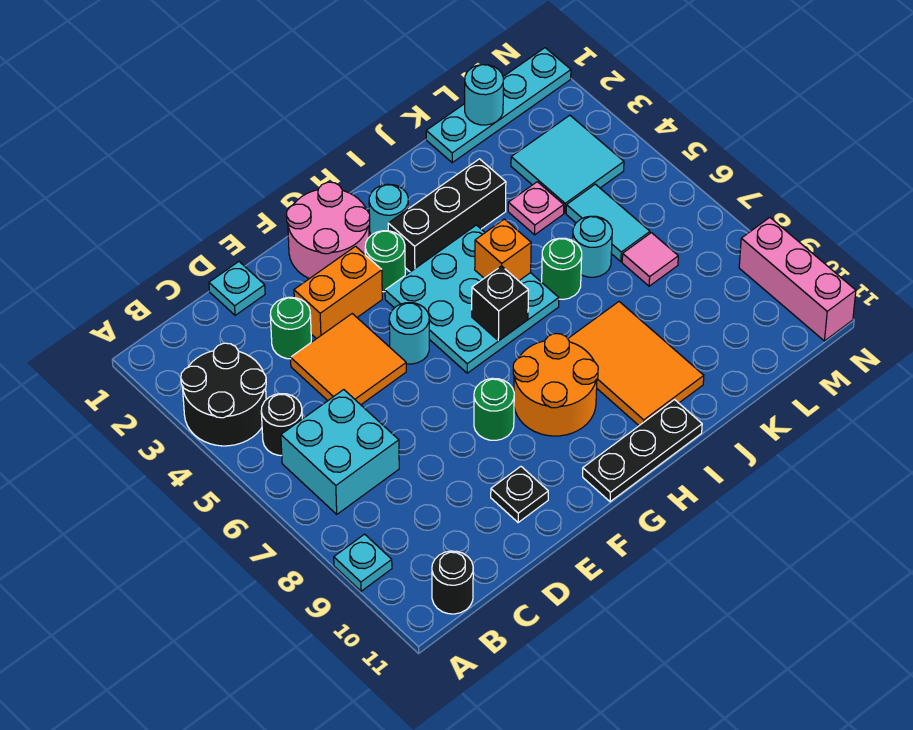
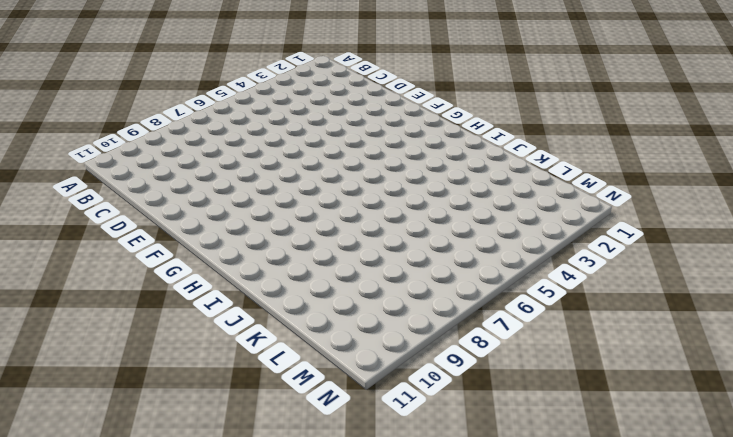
none -> black round brick A3:B4 level 1
none -> cyan plate A9 level 1
none -> black round brick B5 level 1
none -> cyan brick B6:C7 level 1

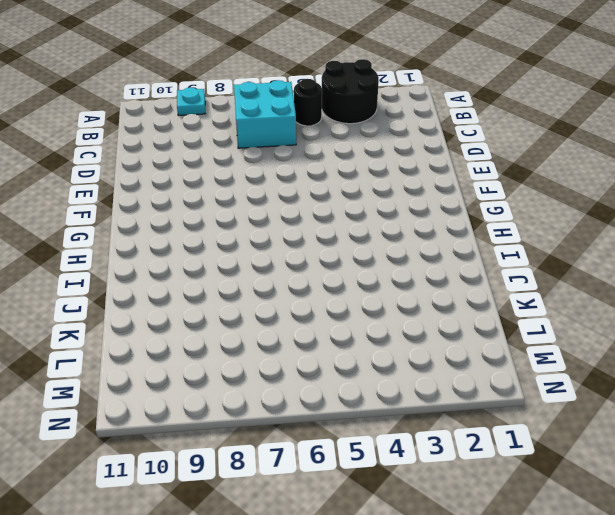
none -> black round brick B11 level 1
none -> cyan plate D1 level 1
none -> green round brick D3 level 1
none -> orange tile D4:E5 level 1

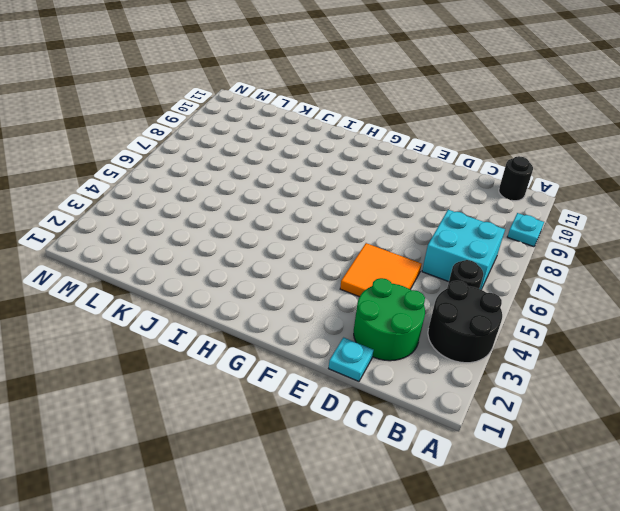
green round brick C2:D3 level 1 -> green round brick D3 level 1
none -> orange brick E3:F3 level 1
none -> black plate E10 level 1
none -> pink round brick F1:G2 level 1
none -> cyan round brick F5 level 1

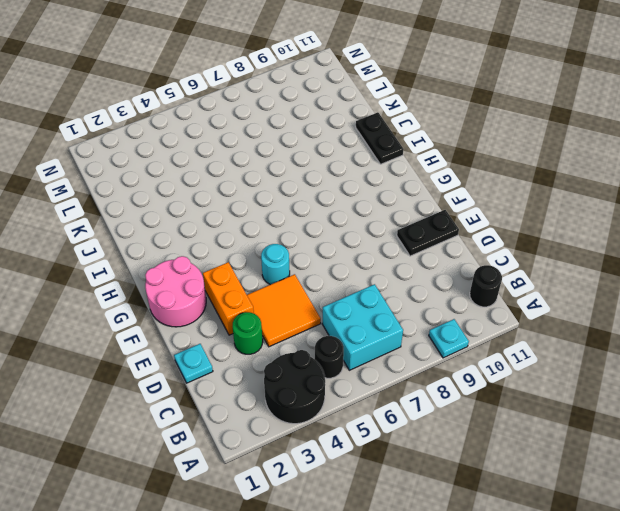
black plate E10:E11 level 1 -> black plate E10 level 1
black plate I11:J11 level 1 -> black plate G11:I11 level 1
none -> green round brick F8 level 1
none -> green round brick G3 level 1
none -> cyan plate G4:I6 level 1
none -> orange round brick G8:H9 level 1

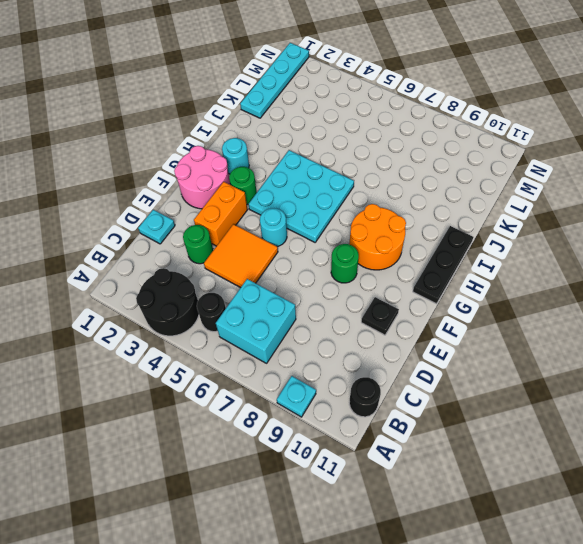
none -> black brick H3:J3 level 1
none -> orange tile I8:J10 level 1
none -> green round brick J6 level 1
none -> pink plate K4 level 1

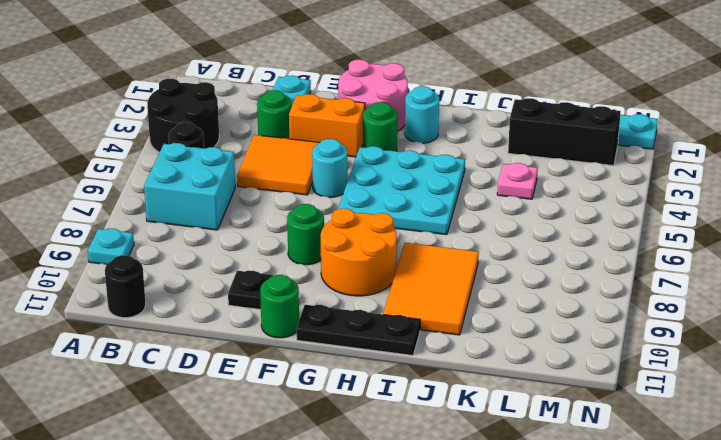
green round brick F11 level 1 -> green round brick J6 level 1
black brick K2:M2 level 1 -> black brick H3:J3 level 1
none -> cyan round brick K6 level 1
none -> cyan tile L3:M4 level 1
none -> cyan tile L5:L6 level 1
none -> pink tile L7 level 1

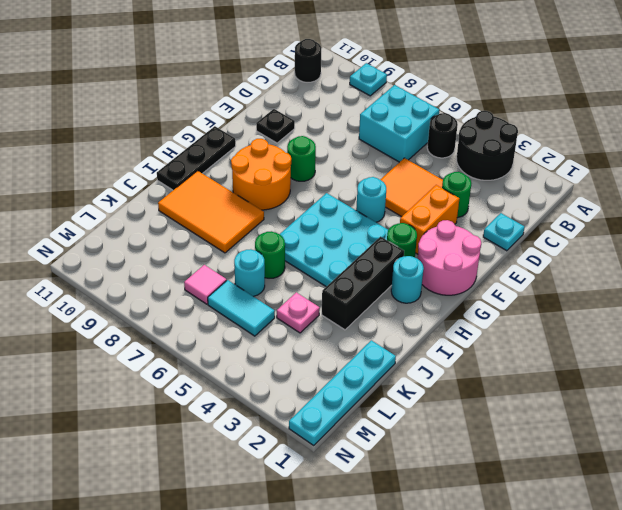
none -> cyan tile L3:M4 level 1
none -> pink brick N9:N11 level 1
none -> black brick H6 level 2
none -> orange brick I5 level 2

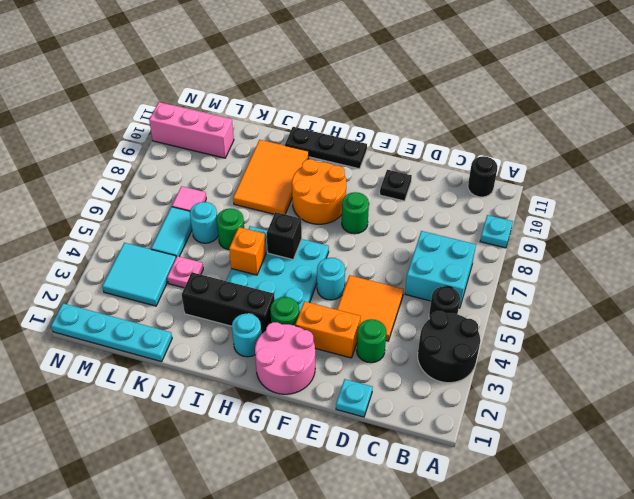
pink brick L10:N10 level 1 -> pink brick N9:N11 level 1
none -> cyan round brick L1 level 2

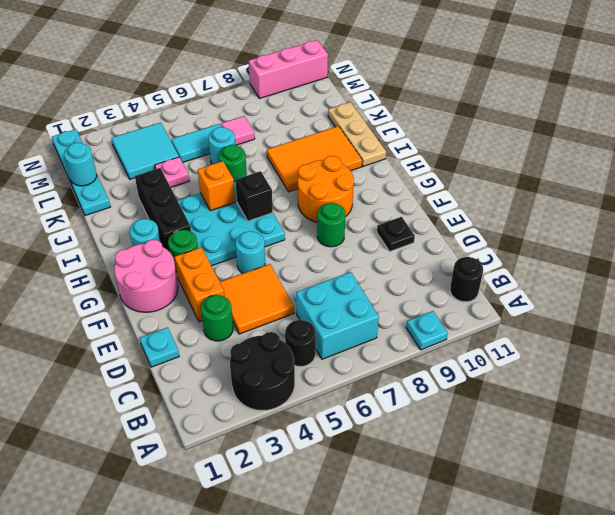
tan plate I11:K11 level 1 -> black plate G11:I11 level 1

